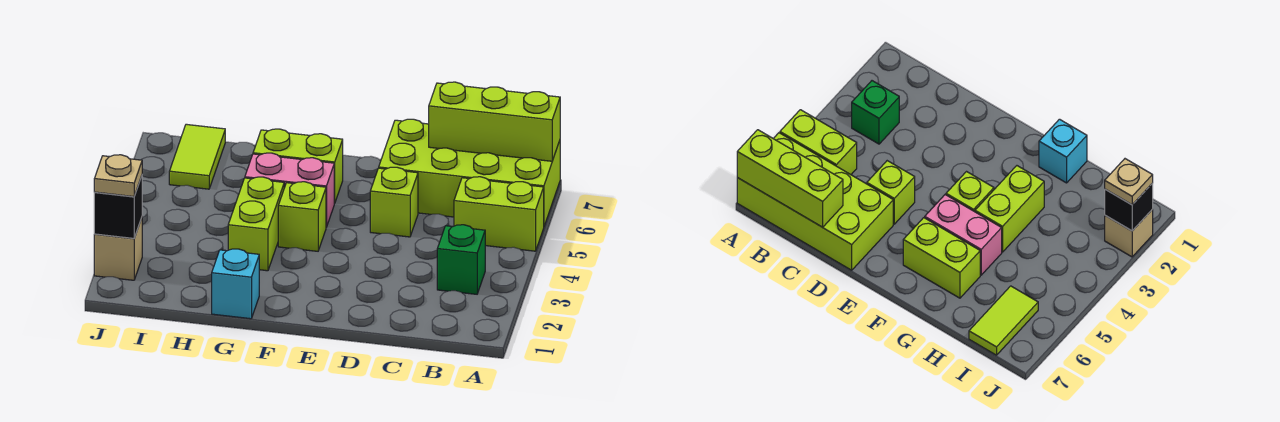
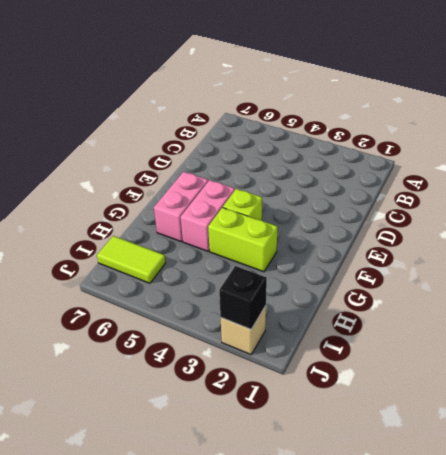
pink brick F6:G6 level 1 -> lime brick F6:G6 level 1
none -> lime brick A5:B5 level 1
none -> lime brick A6:D7 level 1
none -> green brick B3 level 1

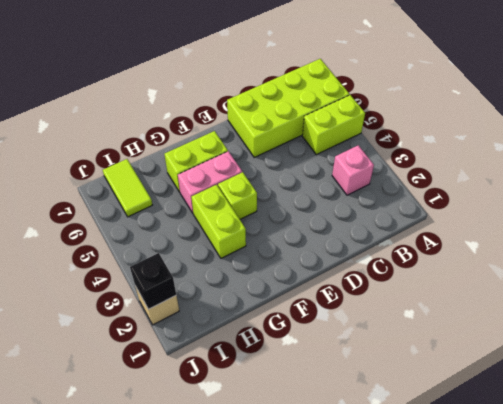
pink brick B3 level 1 -> green brick B3 level 1
none -> lime brick D5 level 1
none -> cyan brick G1 level 1
none -> lime brick A7:C7 level 2

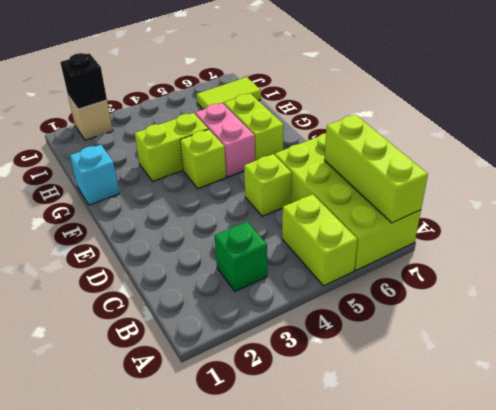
none -> tan plate J2 level 3

